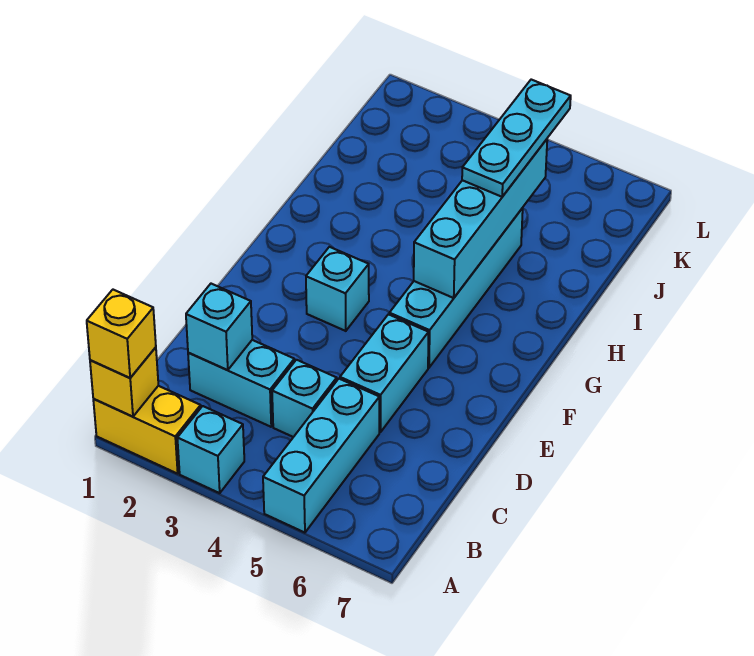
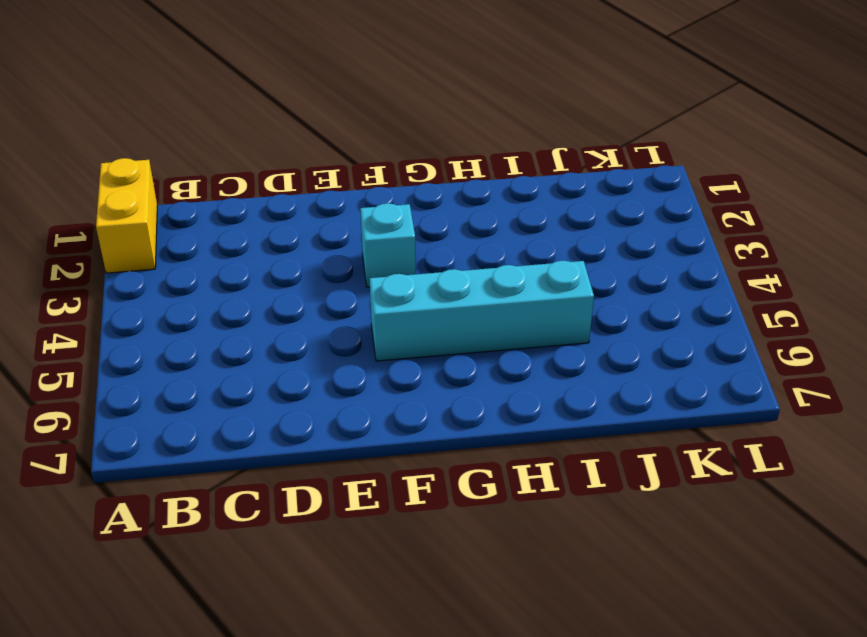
none -> cyan brick A3 level 1
none -> cyan brick A5:C5 level 1
none -> cyan brick C2:C3 level 1

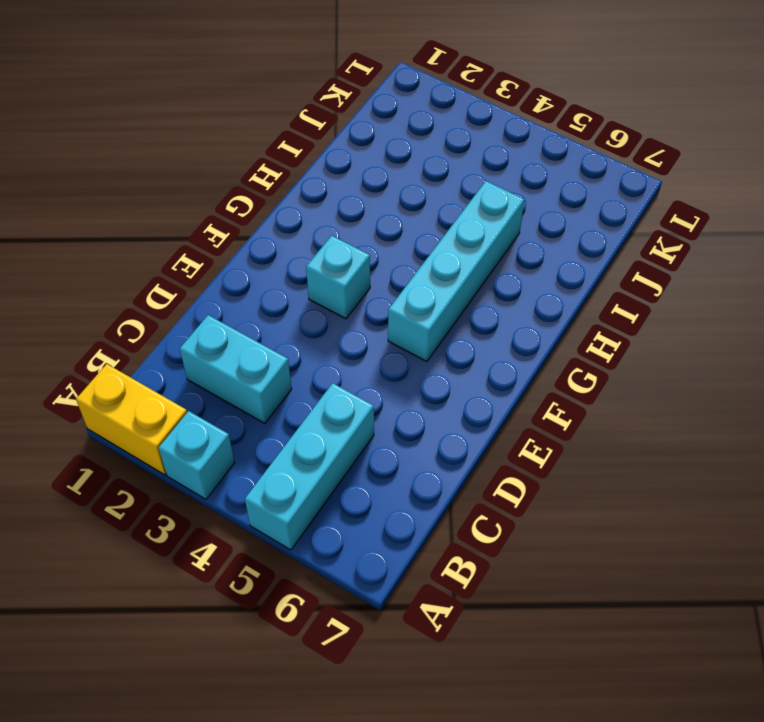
none -> cyan brick C4 level 1
none -> cyan brick D5:E5 level 1
none -> yellow brick A1 level 2

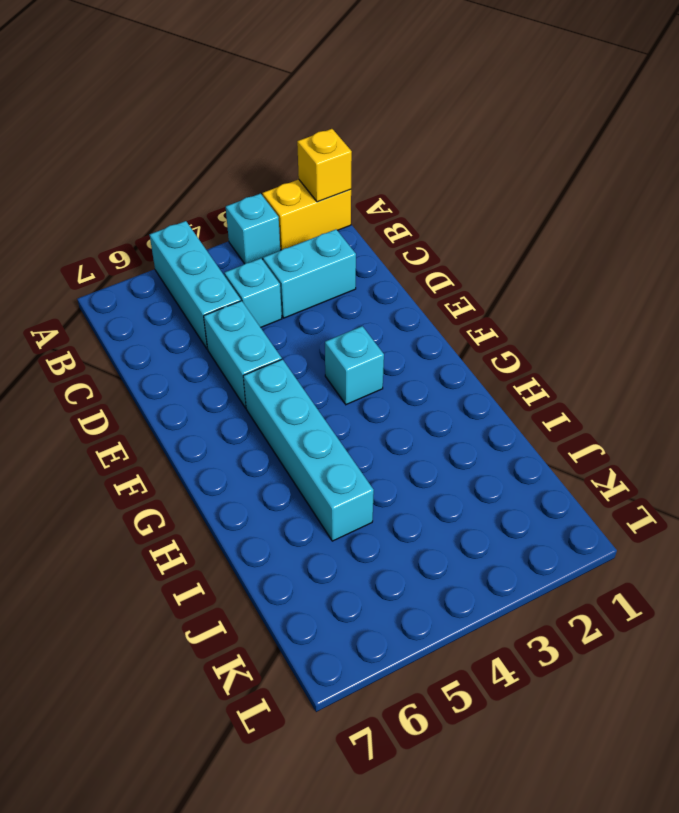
none -> cyan brick C2 level 2
none -> cyan brick G5:J5 level 2
none -> yellow brick A1 level 3

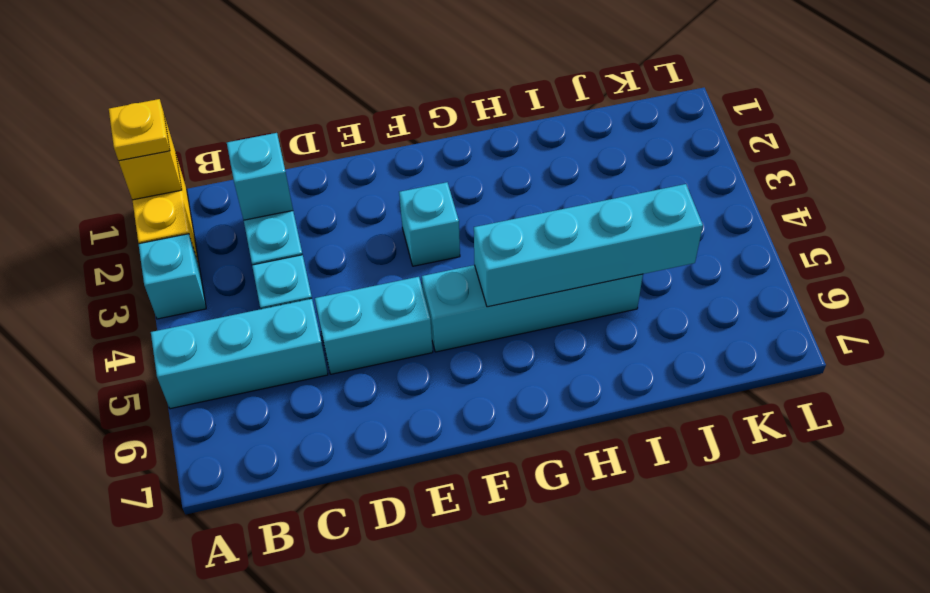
yellow plate A1 level 3 -> yellow brick A1 level 3
none -> cyan plate I5:K5 level 3

